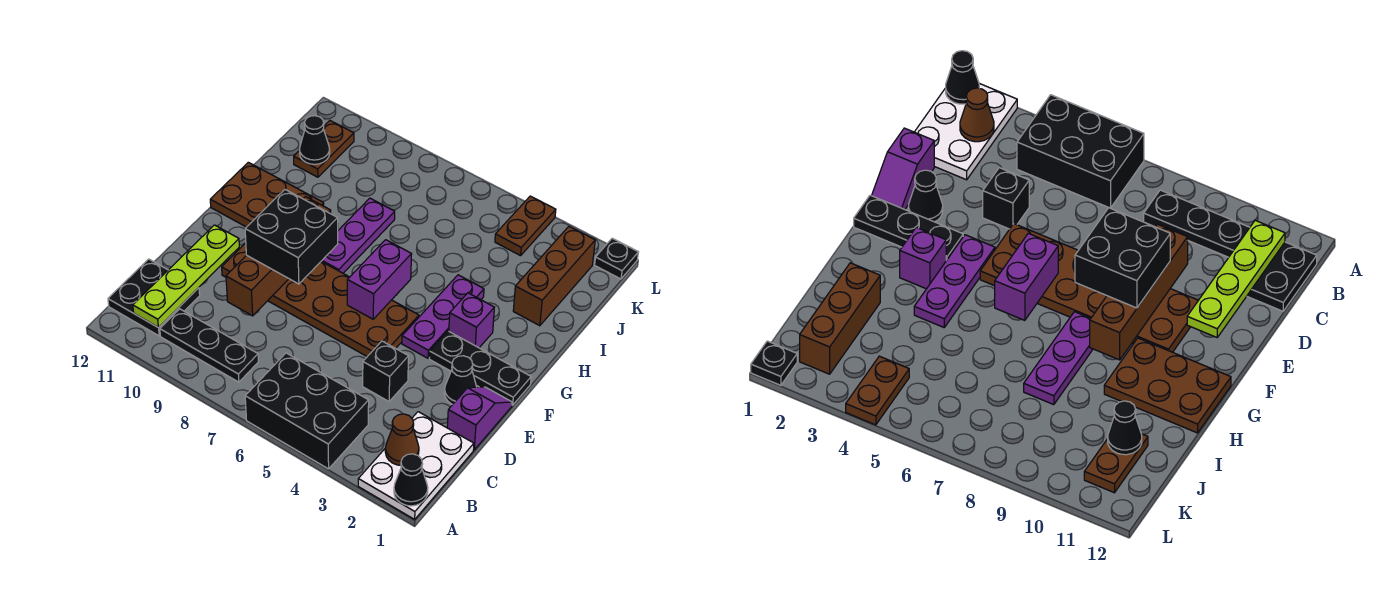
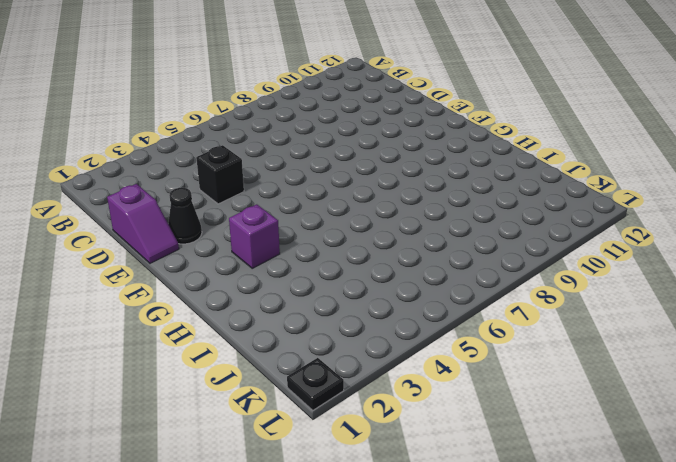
none -> white plate A1:C2 level 1
none -> black brick A4:B6 level 1
none -> black plate B8:B10 level 1

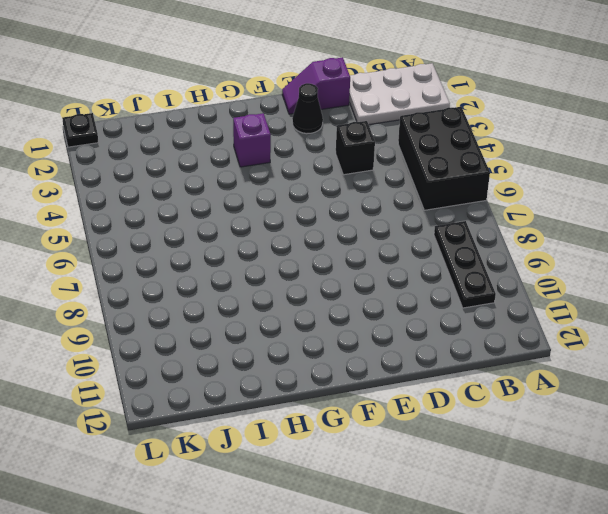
none -> black plate B11:C12 level 1
none -> brown plate E5:F10 level 1
none -> black plate F1:F3 level 1

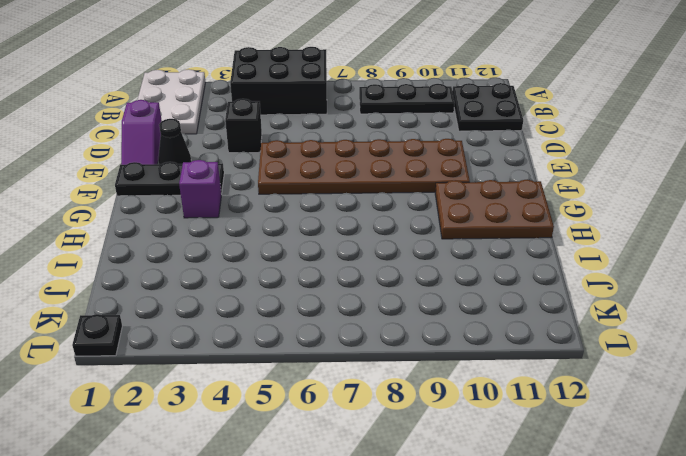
none -> purple plate F4:H4 level 1
none -> purple plate G8:I8 level 1
none -> brown brick I2:K2 level 1

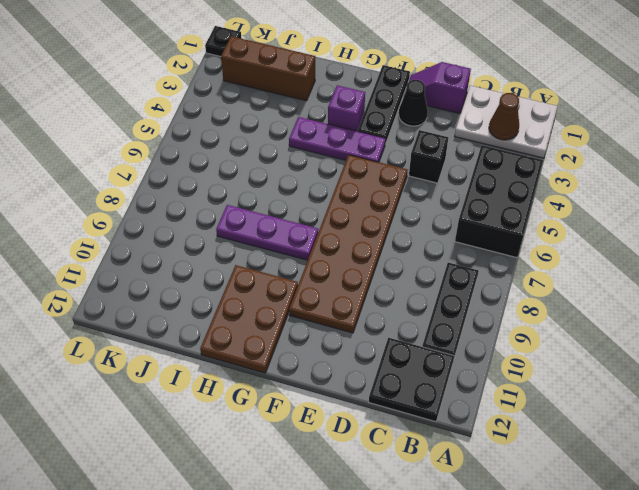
none -> brown plate J11:K11 level 1
none -> brown plate K4:L4 level 1
none -> black cone A1 level 2

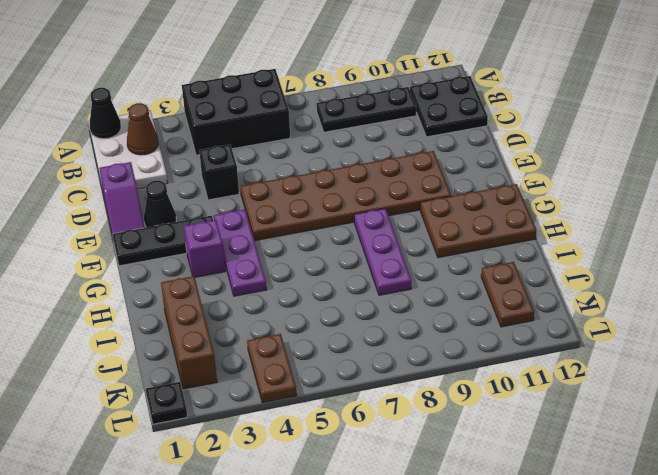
none -> lime plate B11:E11 level 2
none -> brown brick D9:G9 level 2
none -> purple brick F6:G6 level 2

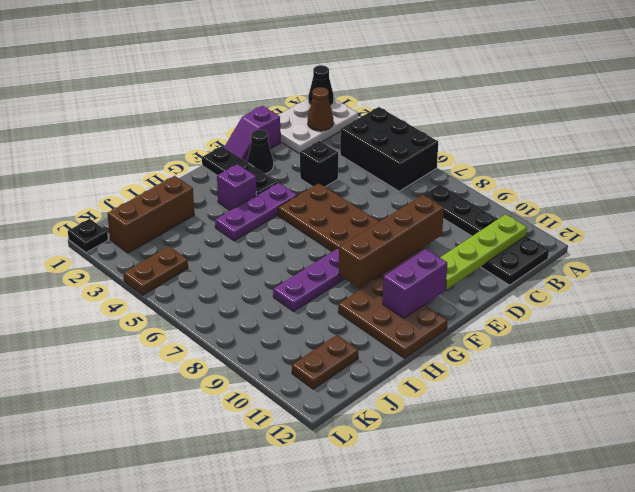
purple brick F11:G11 level 2 -> purple brick F6:G6 level 2
none -> black cone J11 level 2
none -> black brick E8:F9 level 3

